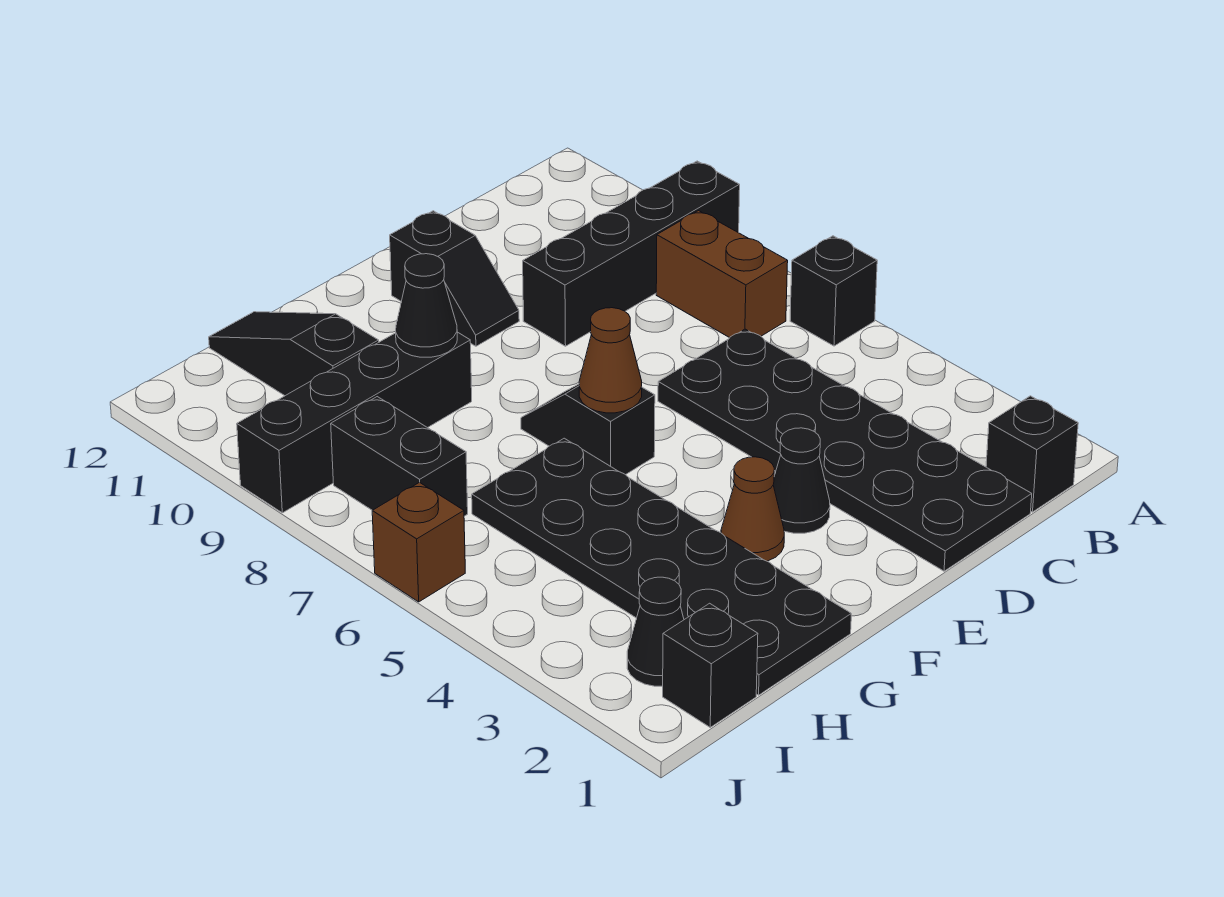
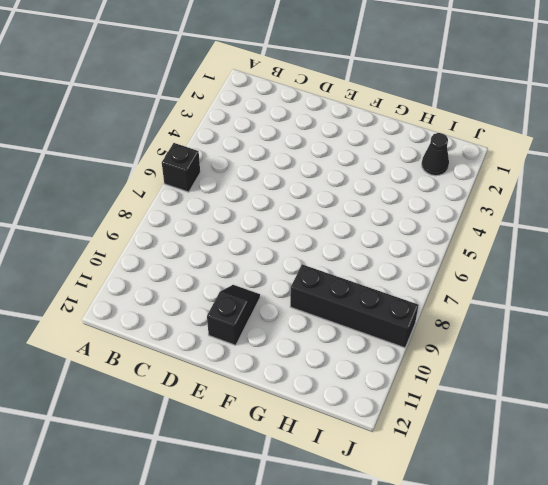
none -> black brick A9:D9 level 1
none -> black brick B1 level 1
none -> brown brick B7:B8 level 1

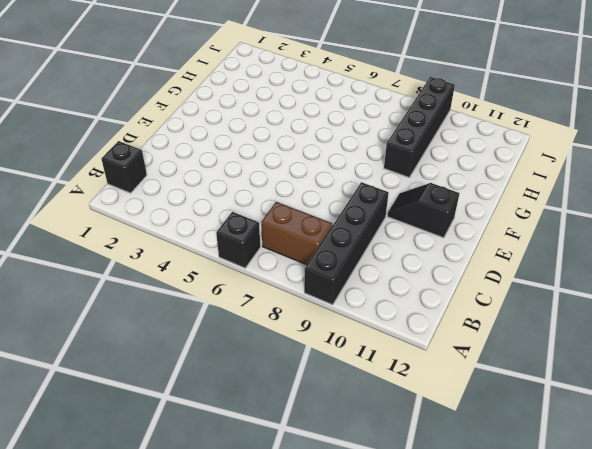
none -> black plate C1:D6 level 1
none -> black cone E3 level 1
none -> brown cone F3 level 1

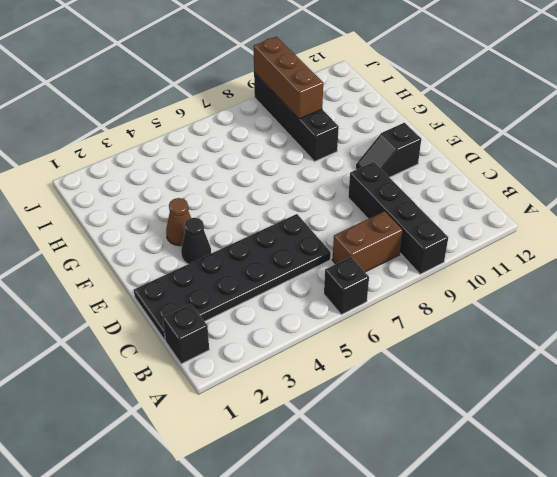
brown brick H9:J9 level 2 -> none
none -> black slope F6:F7 level 1 top 6
none -> black plate G1:H6 level 1
none -> black slope H10:H12 level 1 top 10

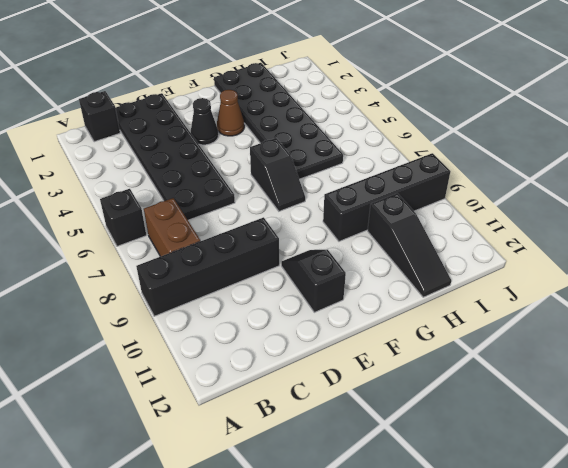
none -> black brick I1 level 1
none -> black cone I2 level 1
none -> black brick I7:I8 level 1

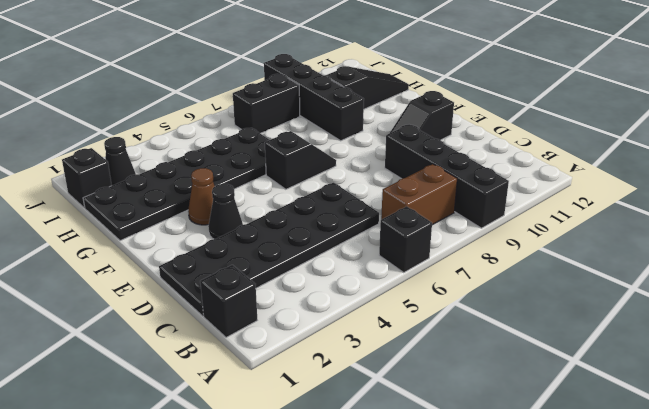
none -> brown brick J6 level 1
none -> brown cone F6 level 2
none -> black cone G9 level 2

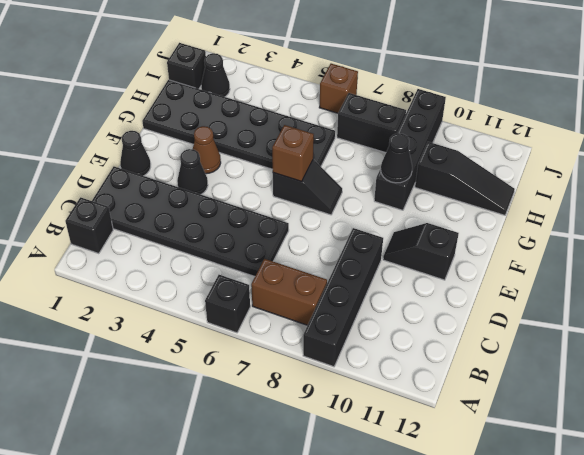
black cone E1 level 1 -> none
brown brick F6 level 2 -> brown cone F6 level 2

